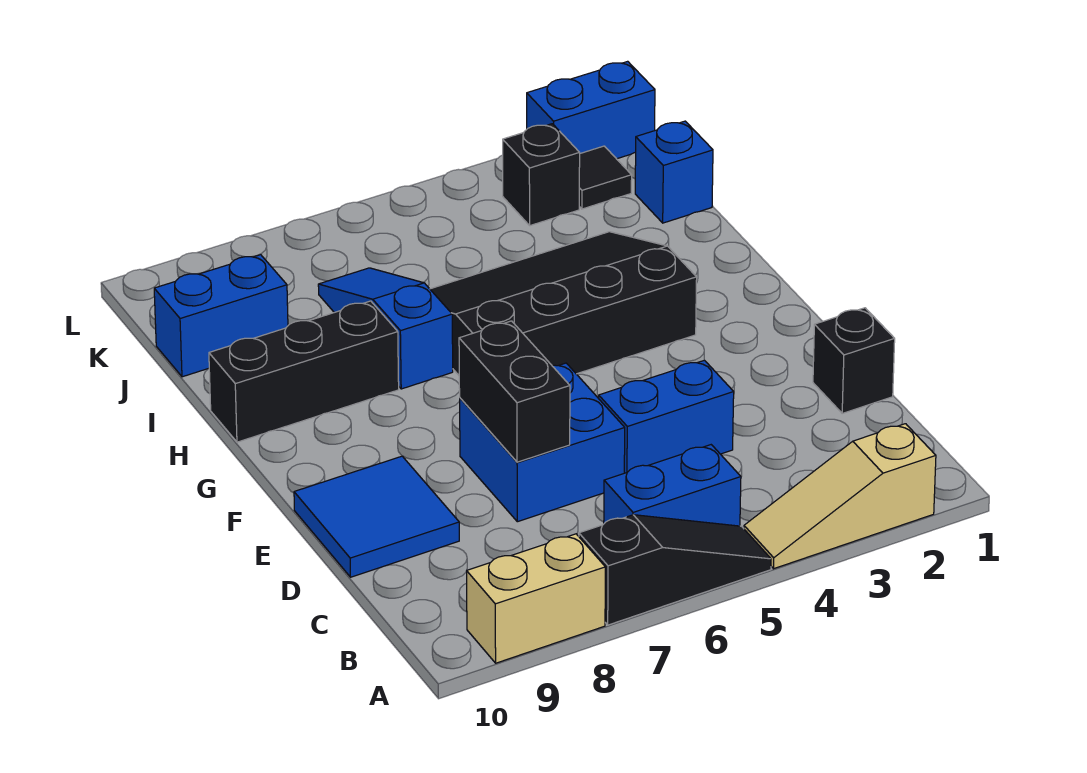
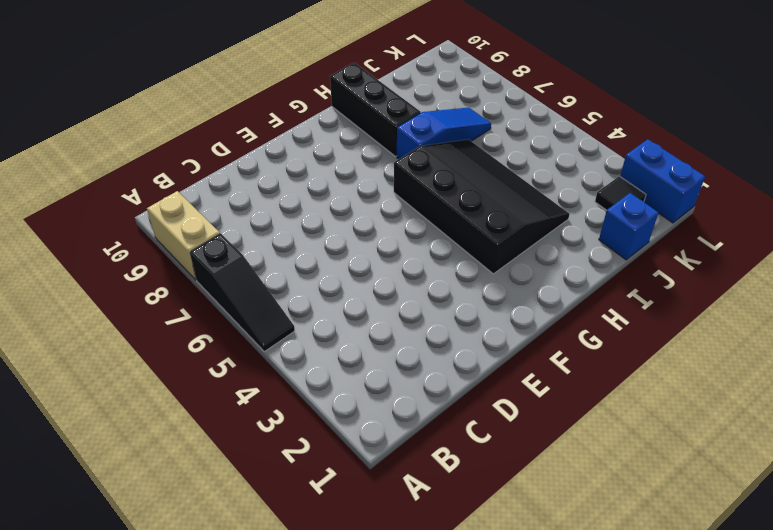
none -> tan slope A2:A4 level 1 top 2
none -> blue brick B5:B6 level 1
none -> black brick D1 level 1

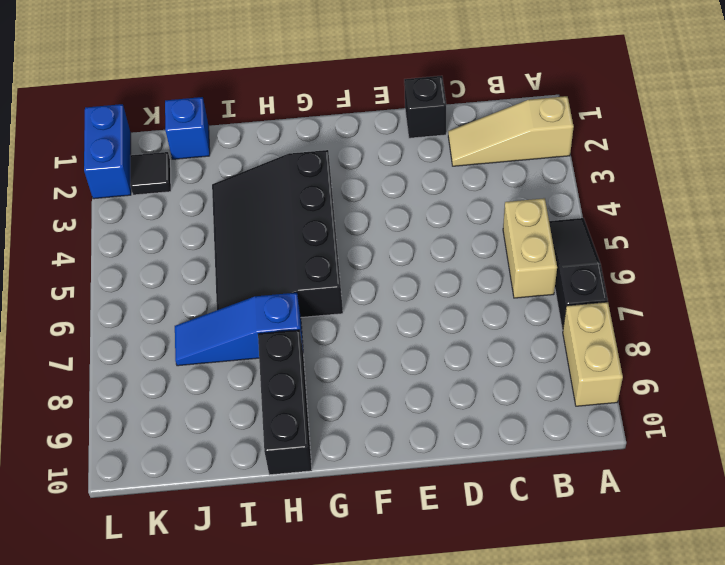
tan slope A2:C2 level 1 top A -> tan slope A2:A4 level 1 top 2
tan brick B5:B6 level 1 -> blue brick B5:B6 level 1
none -> blue brick D4:D5 level 1
none -> blue brick D6:E7 level 1
none -> blue tile D9:E10 level 1

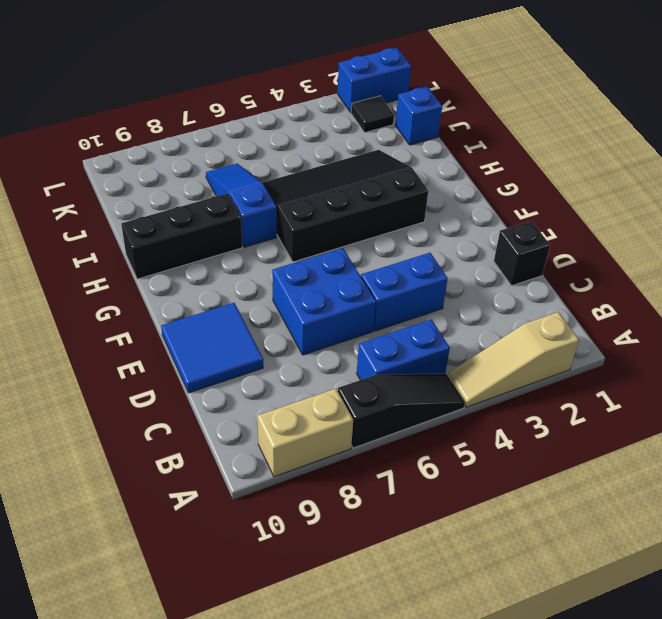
none -> blue brick J9:J10 level 1
none -> black brick K3 level 1
none -> black brick D7:E7 level 2

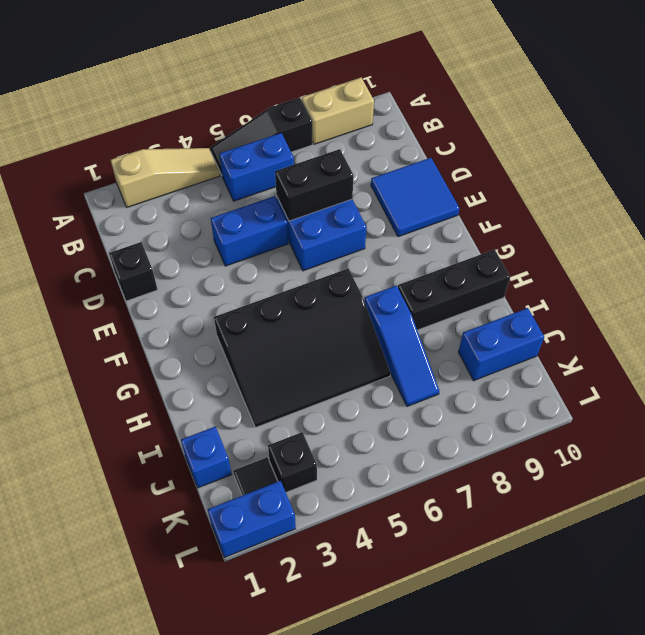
black brick D6:D7 level 2 -> black brick D7:E7 level 2

